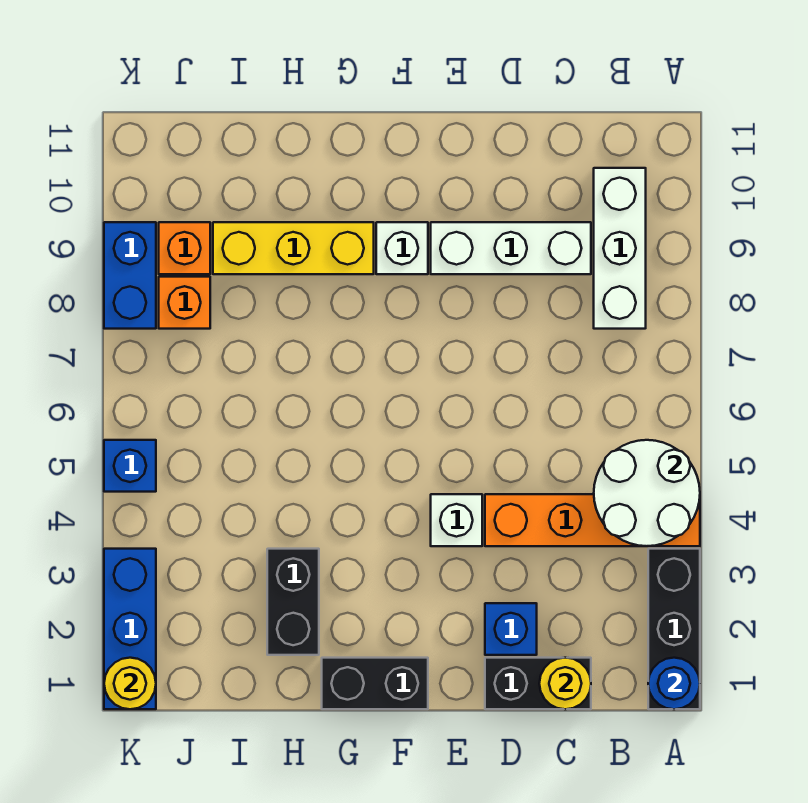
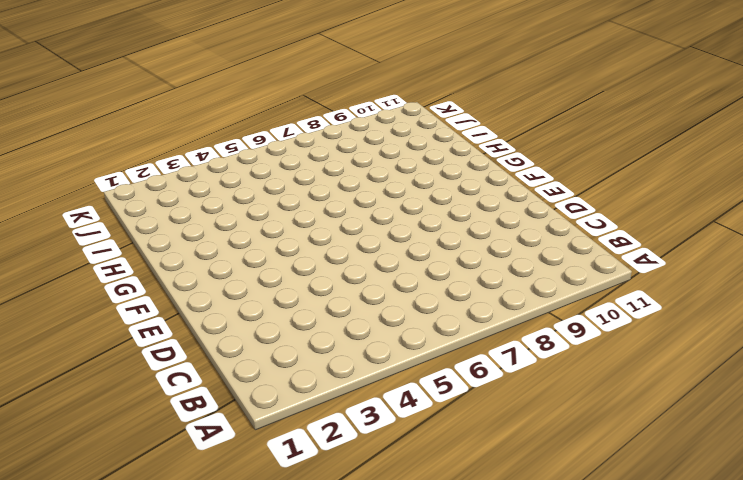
none -> black brick A1:A3 level 1
none -> orange brick A4:D4 level 1
none -> white brick B8:B10 level 1

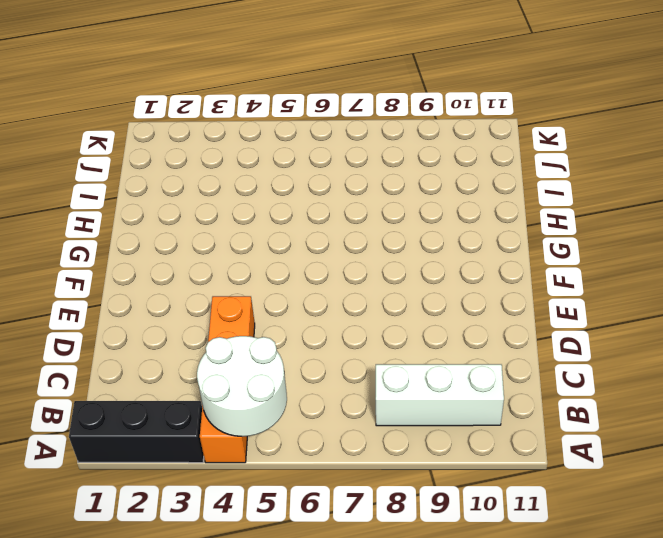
none -> black brick C1:D1 level 1
none -> white brick C9:E9 level 1
none -> blue brick D2 level 1

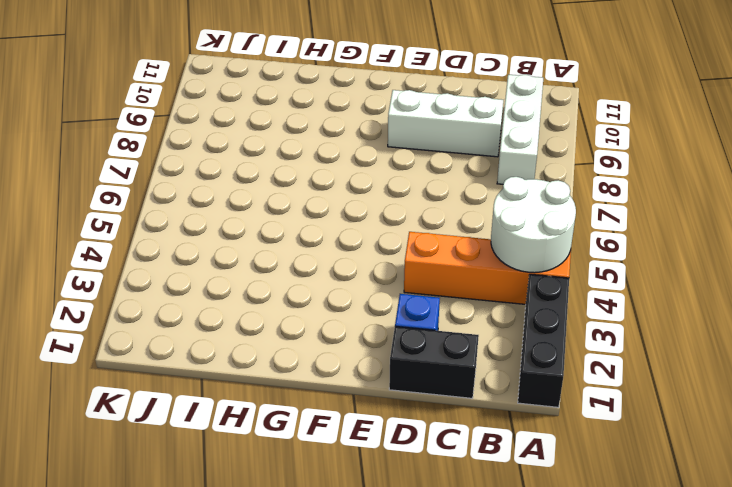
none -> white brick E4 level 1
none -> black brick F1:G1 level 1
none -> white brick F9 level 1

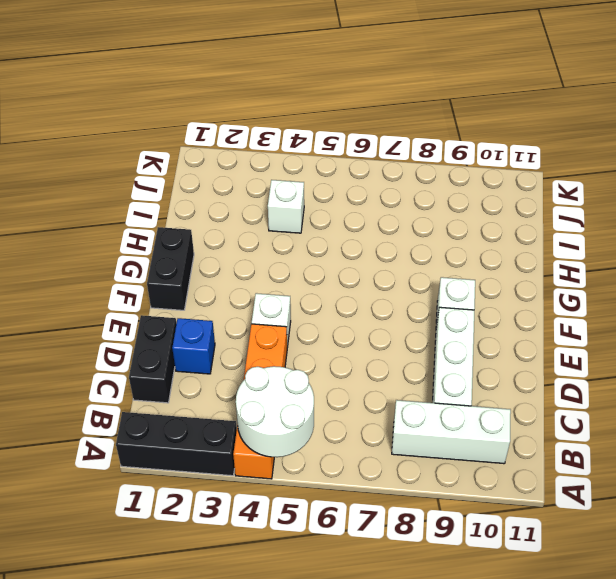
white brick I4 level 1 -> none
none -> yellow brick G9:I9 level 1
none -> black brick H2:H3 level 1
none -> orange brick J8 level 1

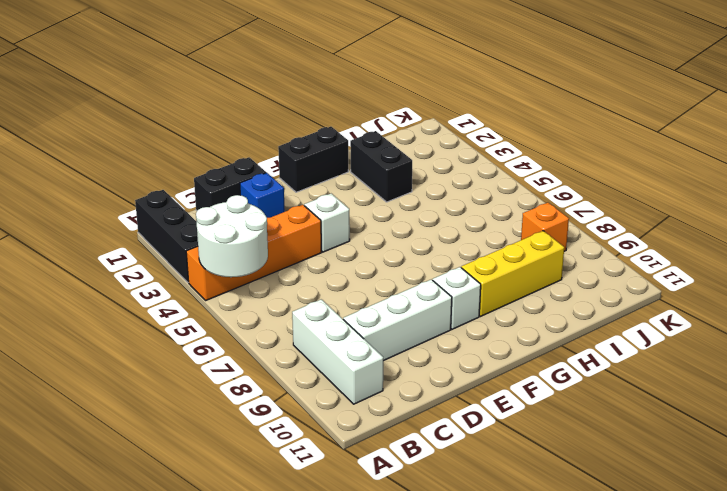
none -> orange brick J9 level 1
none -> blue brick K1:K3 level 1
none -> blue brick K5 level 1

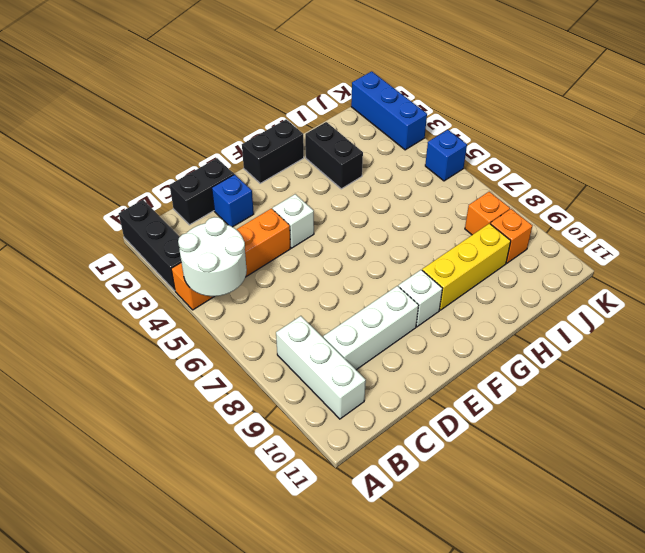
none -> blue brick K8:K9 level 1
none -> blue round brick A1 level 2
none -> yellow round brick C1 level 2

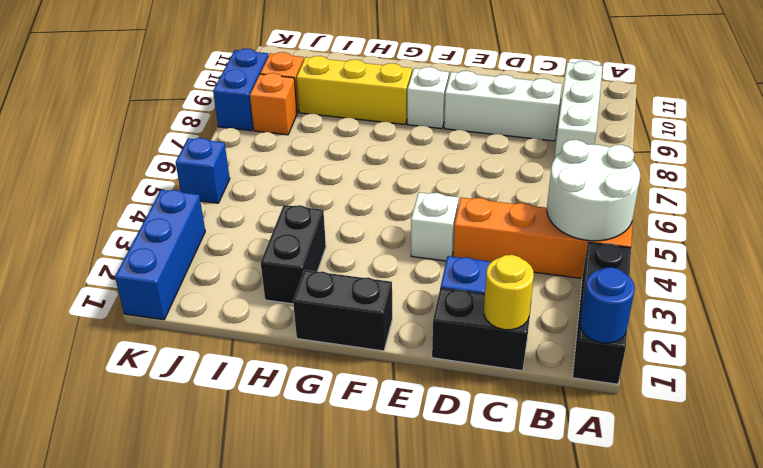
none -> yellow round brick K1 level 2

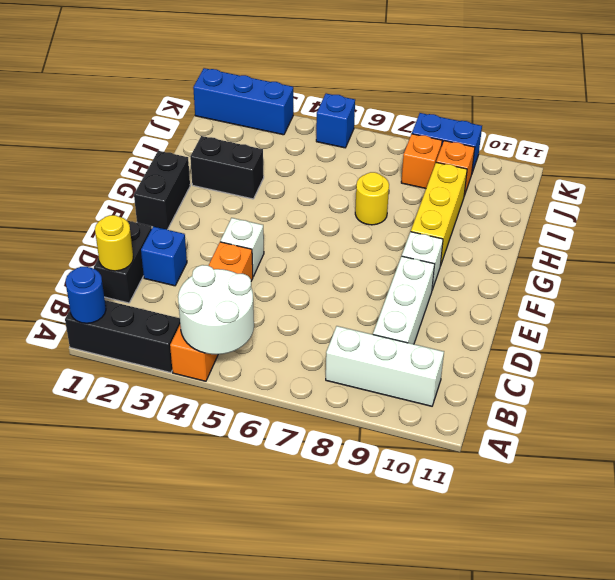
yellow round brick H7 level 1 -> yellow round brick K1 level 2

